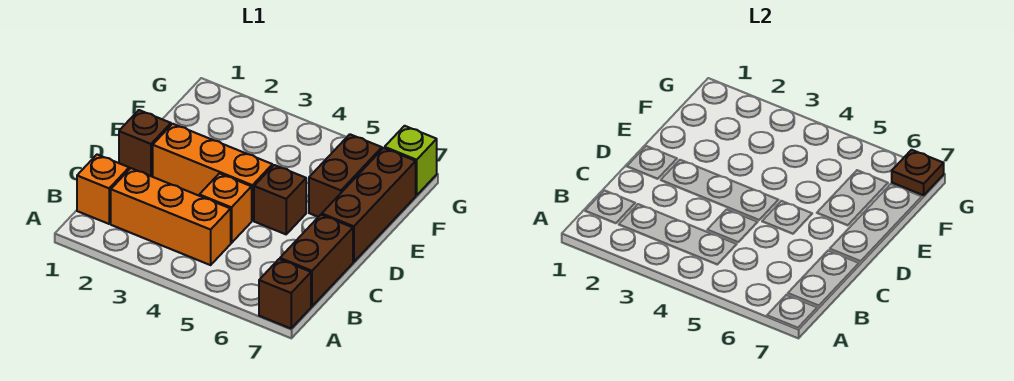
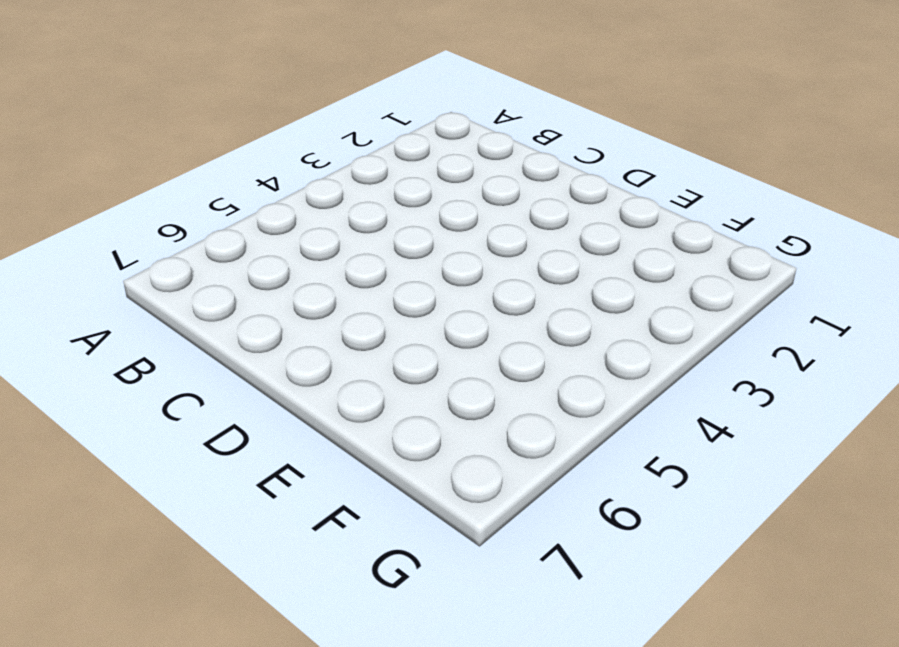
none -> brown brick A7 level 1
none -> orange brick B1 level 1
none -> orange brick B2:B4 level 1

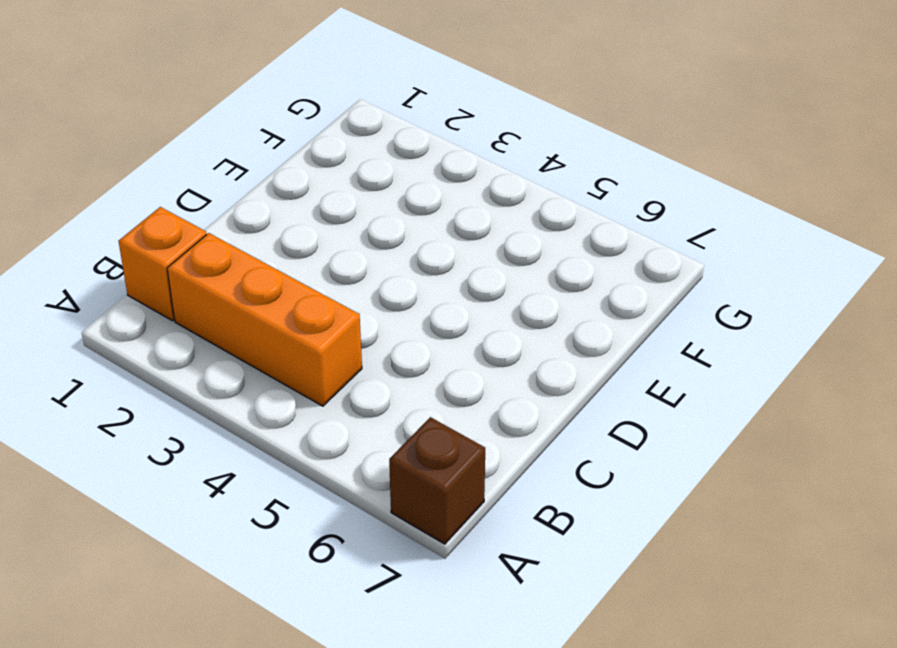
none -> brown brick B7:C7 level 1
none -> orange brick C4 level 1
none -> brown brick D1 level 1

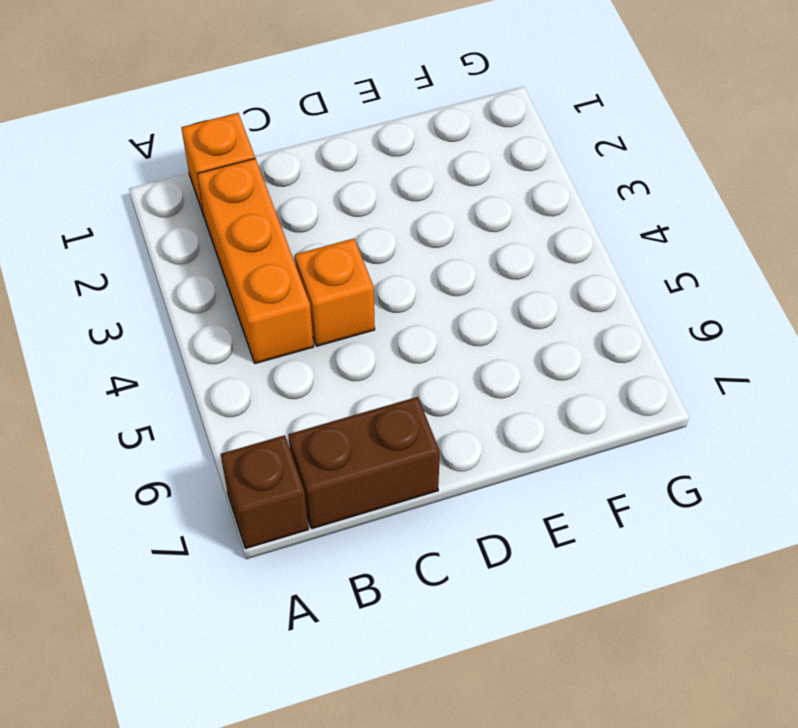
none -> brown brick D1 level 1
none -> orange brick D2:D4 level 1
none -> brown brick D5 level 1

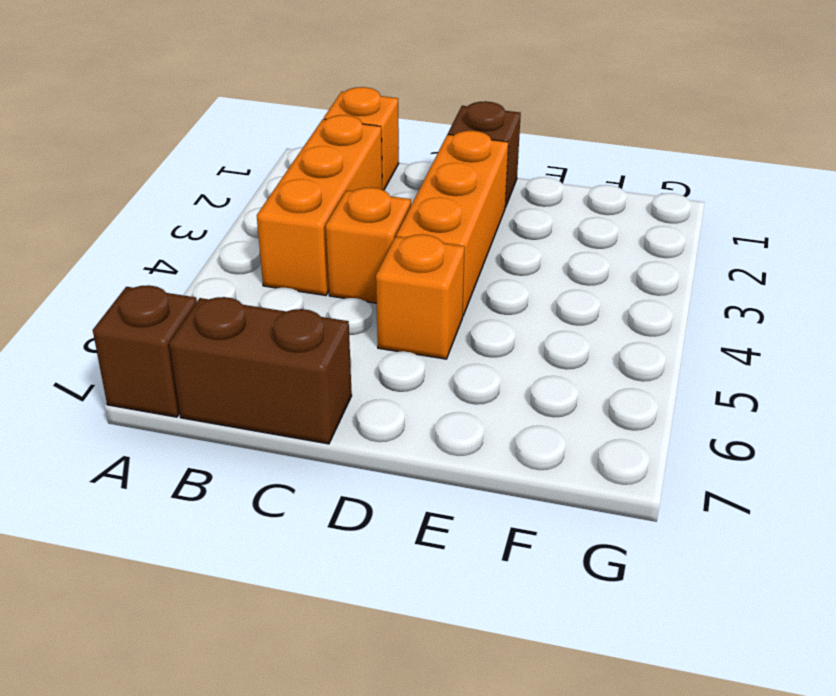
orange brick D5 level 1 -> brown brick D5 level 1
none -> brown brick D7:F7 level 1
none -> brown brick E6:F6 level 1
none -> lime brick G7 level 1

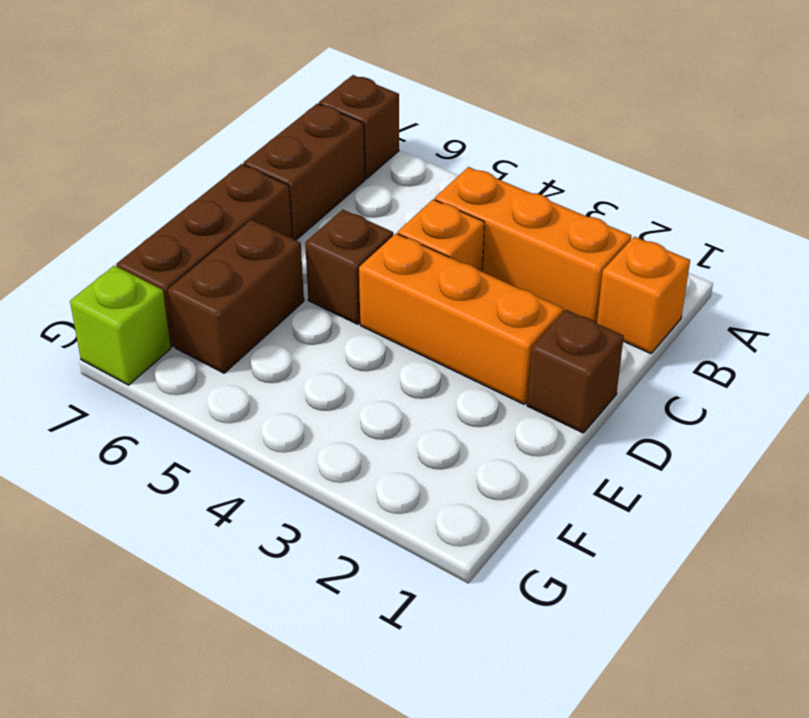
none -> brown plate G7 level 2

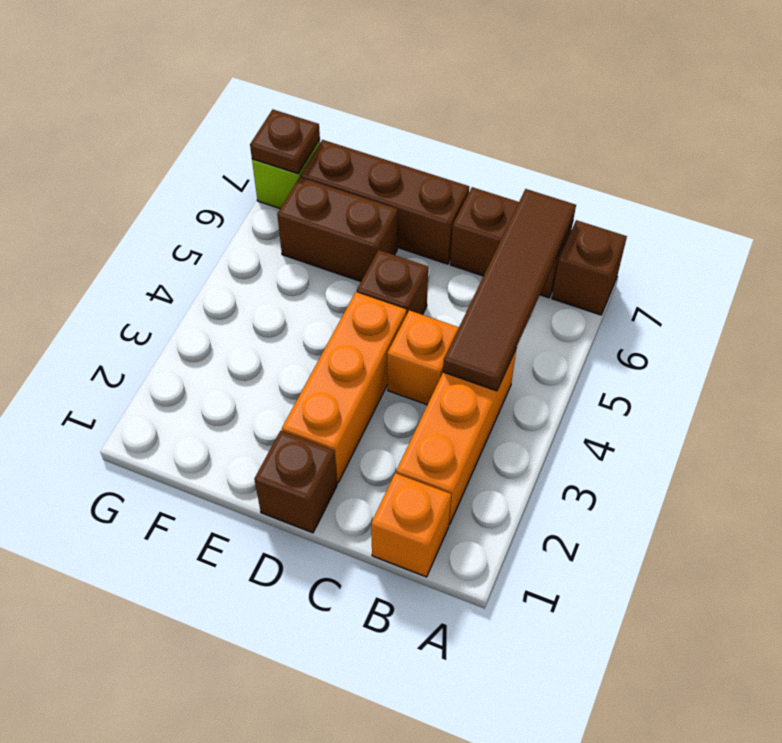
brown tile B4:B7 level 2 -> none

